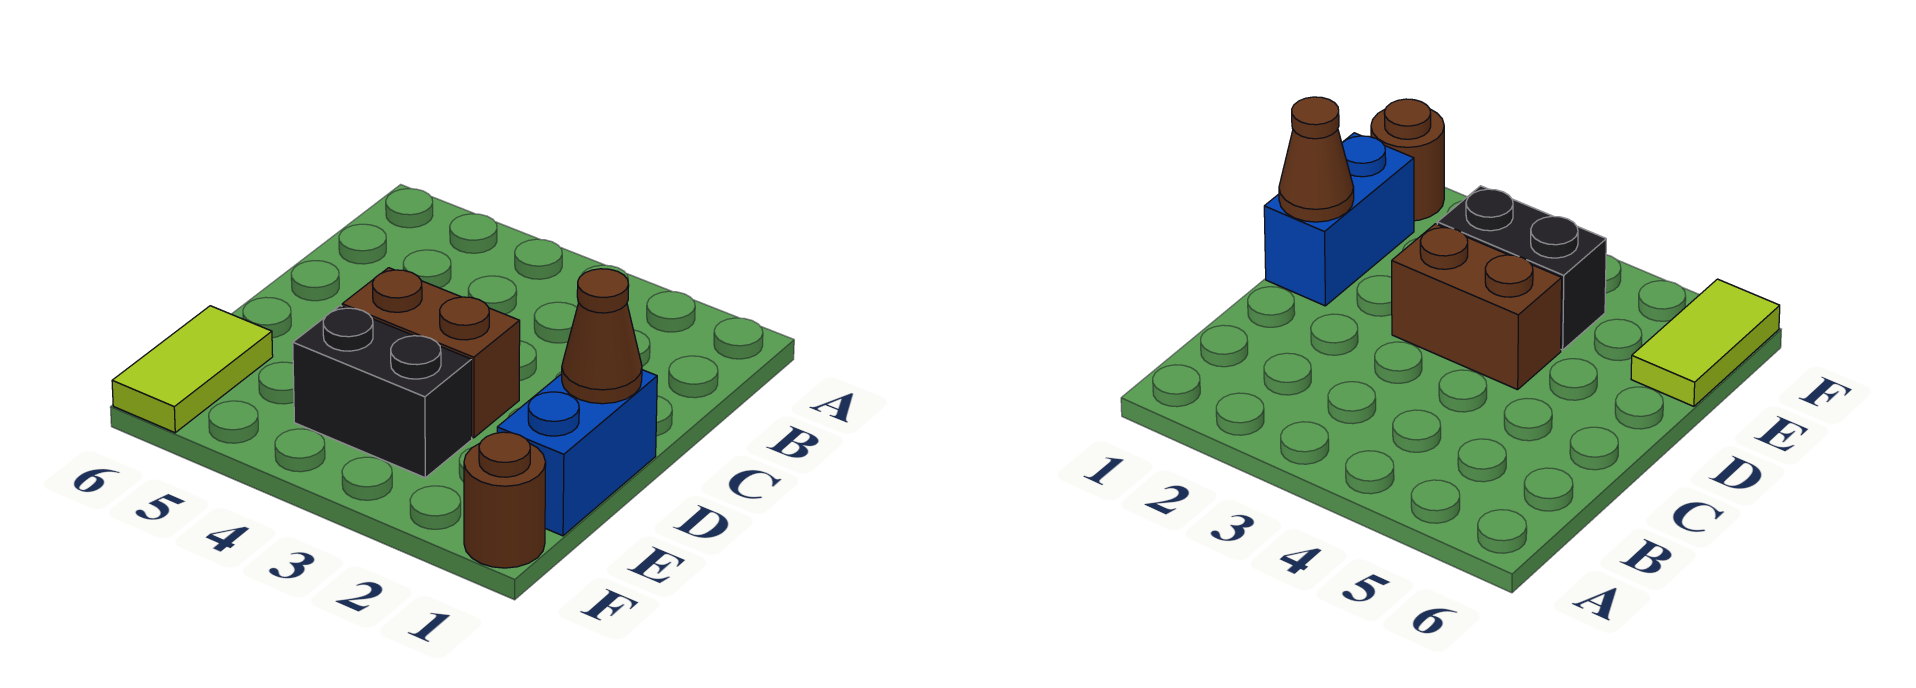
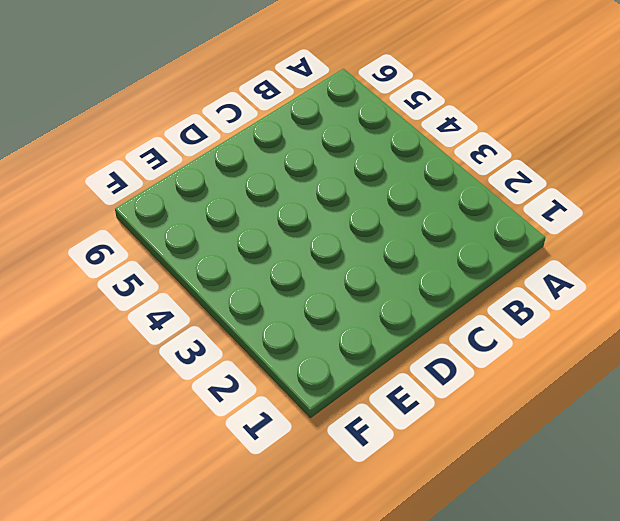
none -> blue brick D1:E1 level 1
none -> brown brick D3:D4 level 1

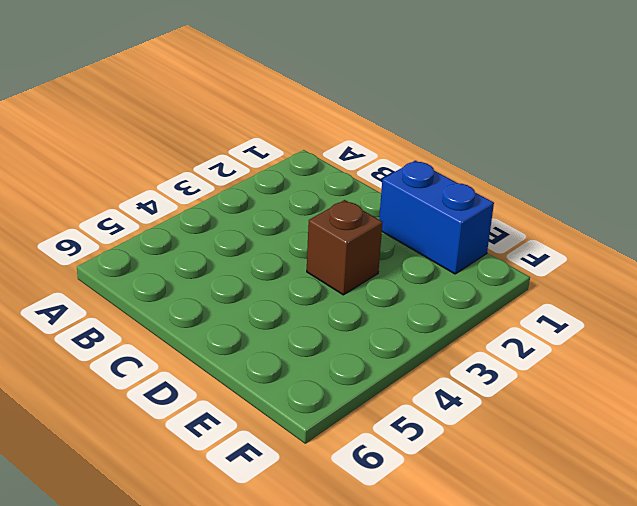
brown brick D3 level 1 -> brown brick D3:D4 level 1
none -> black brick E3:E4 level 1
none -> lime tile E6:F6 level 1

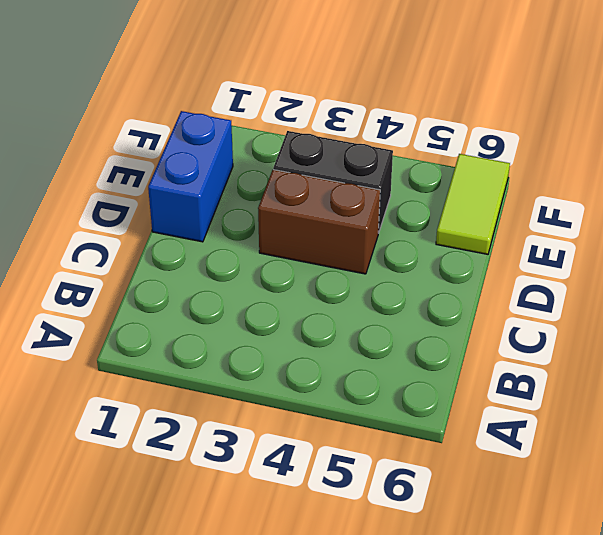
none -> brown round brick F1 level 1
none -> brown cone D1 level 2

